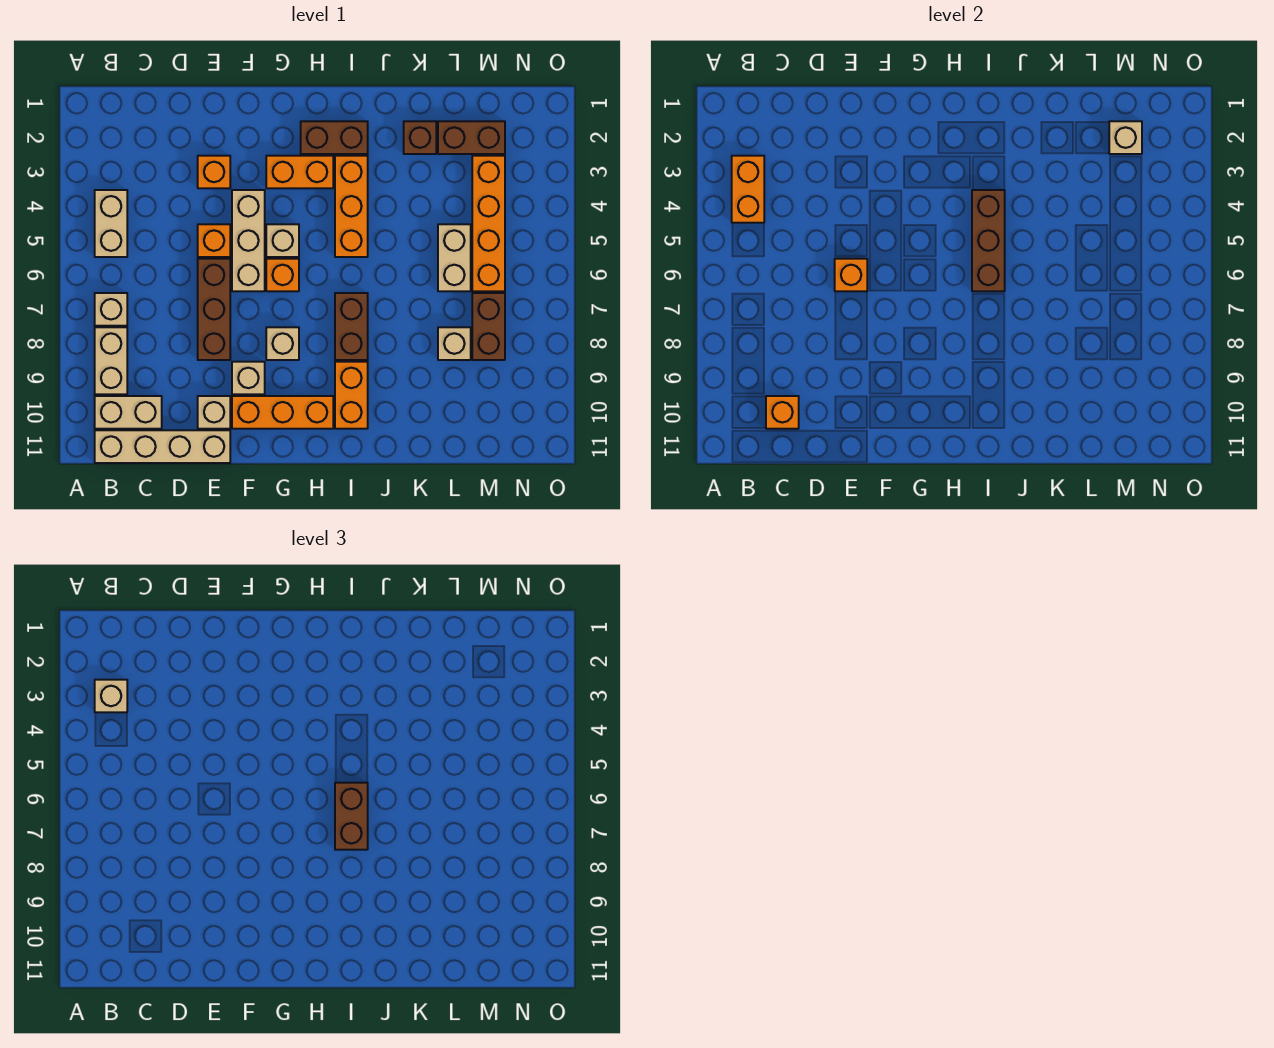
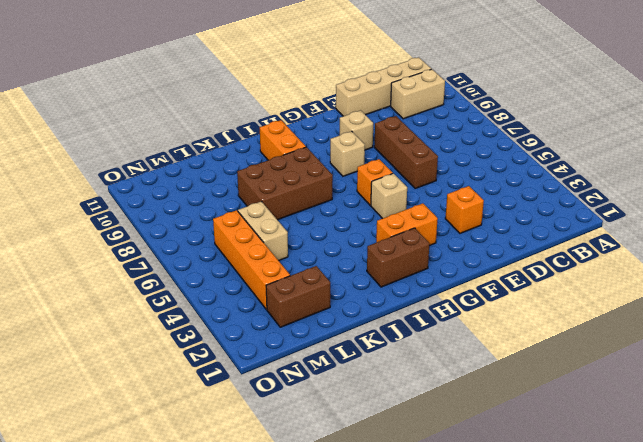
brown brick I7:K8 level 1 -> brown brick I7:I8 level 1
none -> tan brick B4:B5 level 1
none -> tan brick B7 level 1
none -> tan brick B8:B9 level 1
none -> orange brick E5 level 1

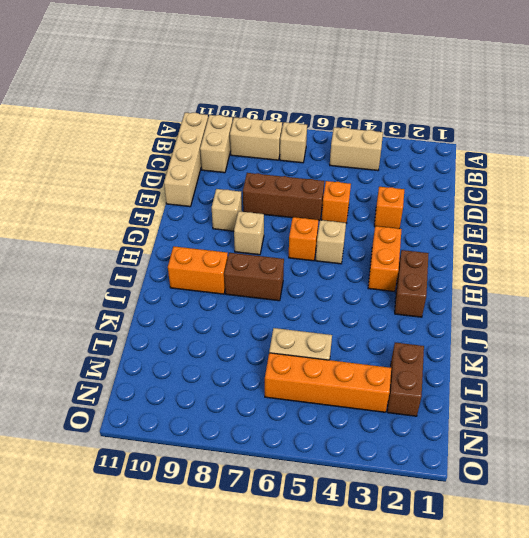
none -> tan brick E10 level 1
none -> tan brick F4:F6 level 1
none -> orange brick F10:H10 level 1
none -> orange brick I3:I5 level 1

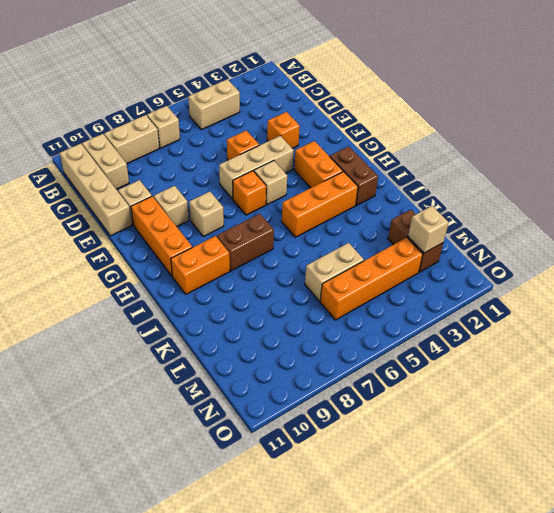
none -> brown brick E6:E8 level 1
none -> brown brick K2 level 1
none -> tan brick L8 level 1
none -> brown brick M7:M8 level 1

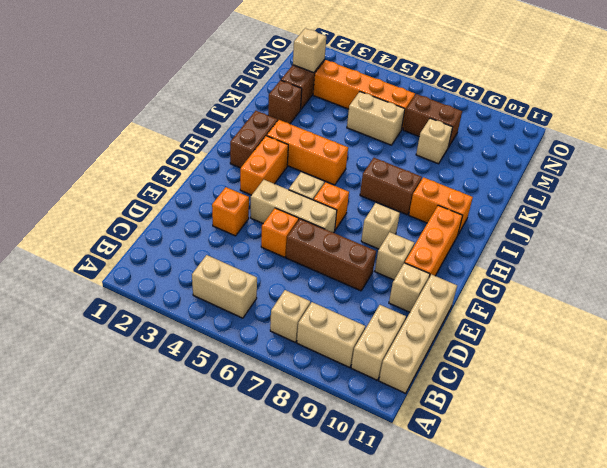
none -> orange brick B3:B4 level 2
none -> orange brick C10 level 2
none -> orange brick E6 level 2
none -> brown brick I4:I6 level 2

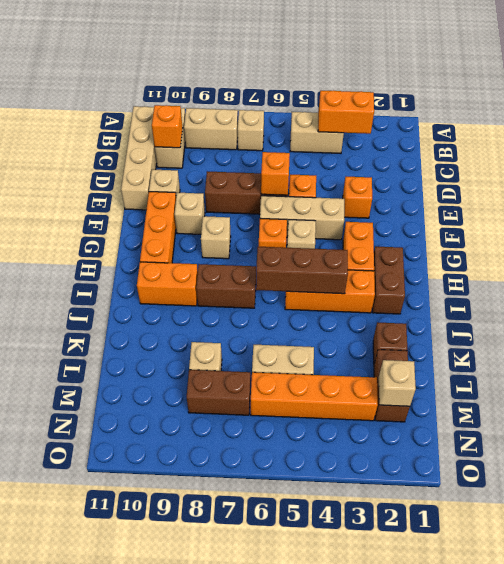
none -> tan brick B3 level 3
none -> brown brick I6:I7 level 3

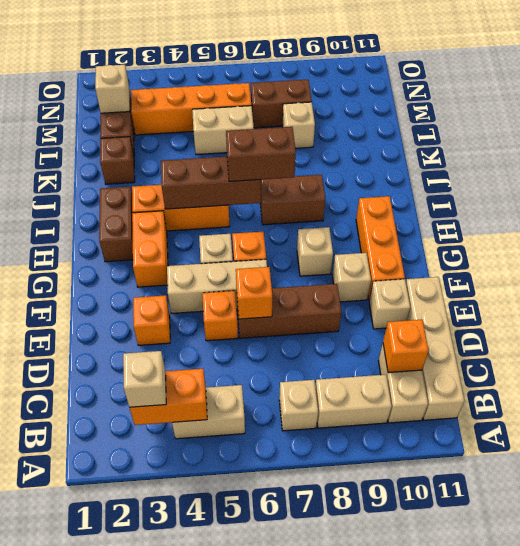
none -> orange brick I9:I10 level 1

